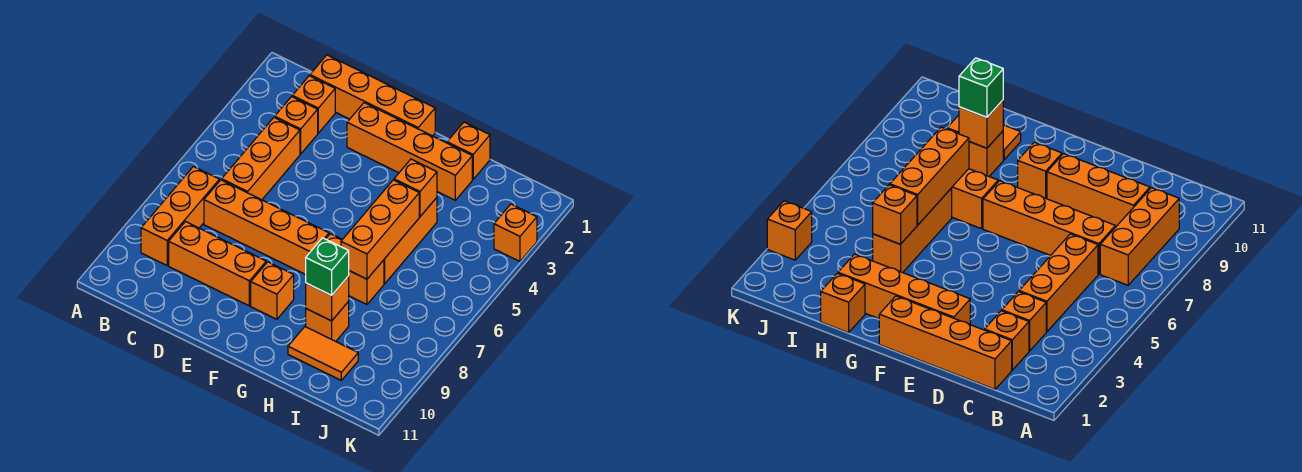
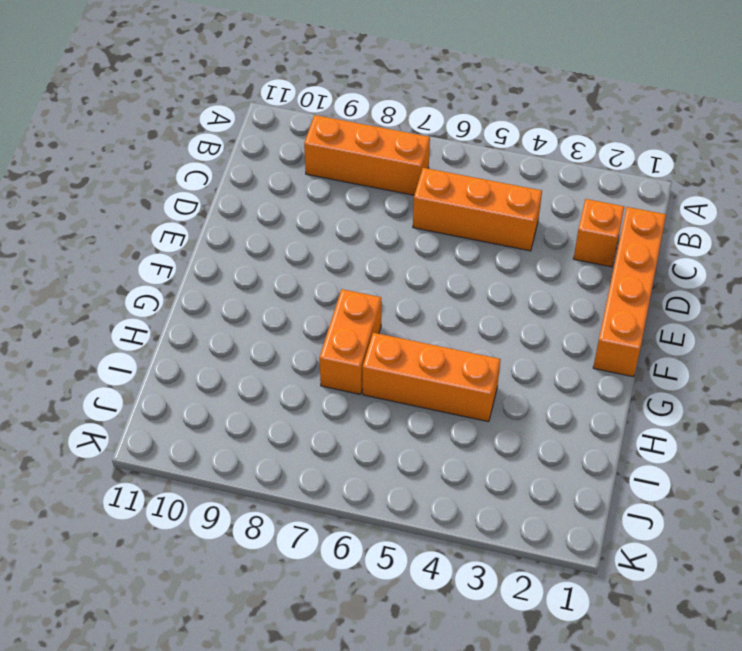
none -> orange brick C3 level 1
none -> orange brick C7:F7 level 1
none -> orange brick C9:E9 level 1

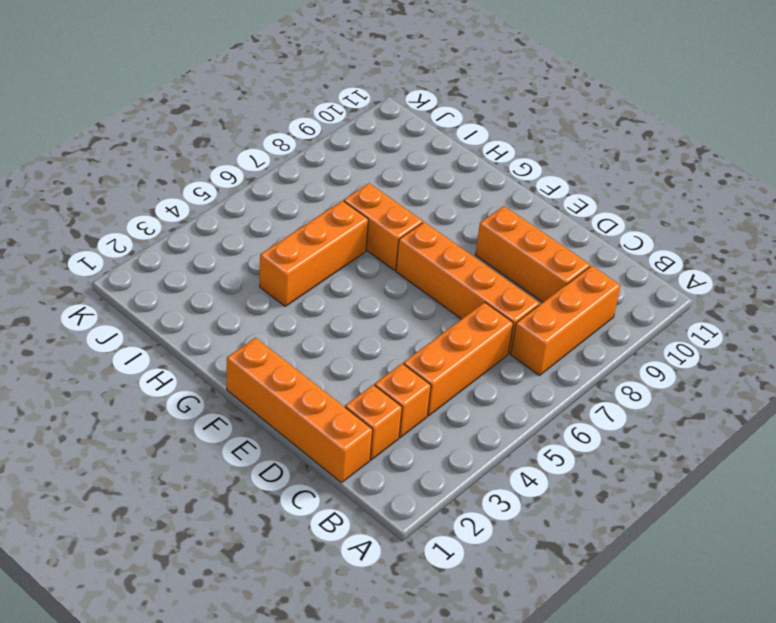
none -> orange brick E2:H2 level 1
none -> orange brick F9 level 1
none -> orange brick H1 level 1

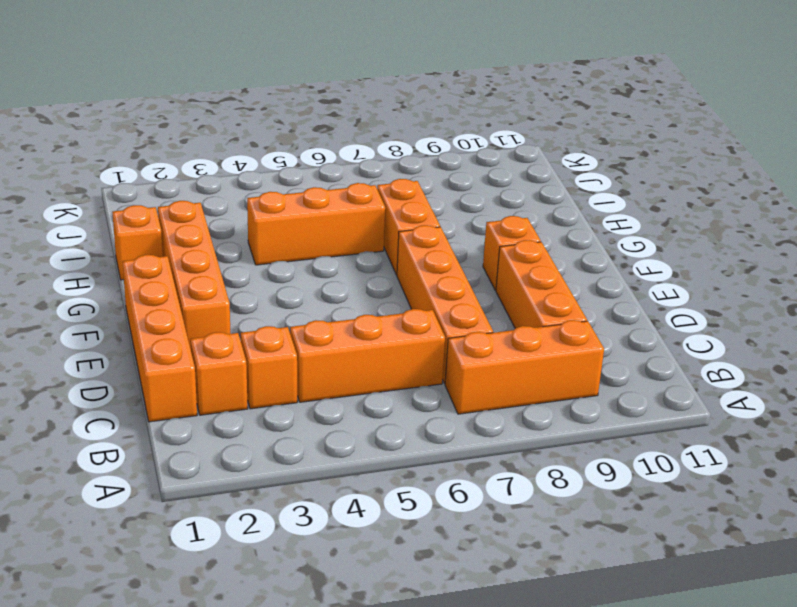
none -> orange brick H9 level 1
none -> orange tile H10:I10 level 1
none -> orange brick K3 level 1

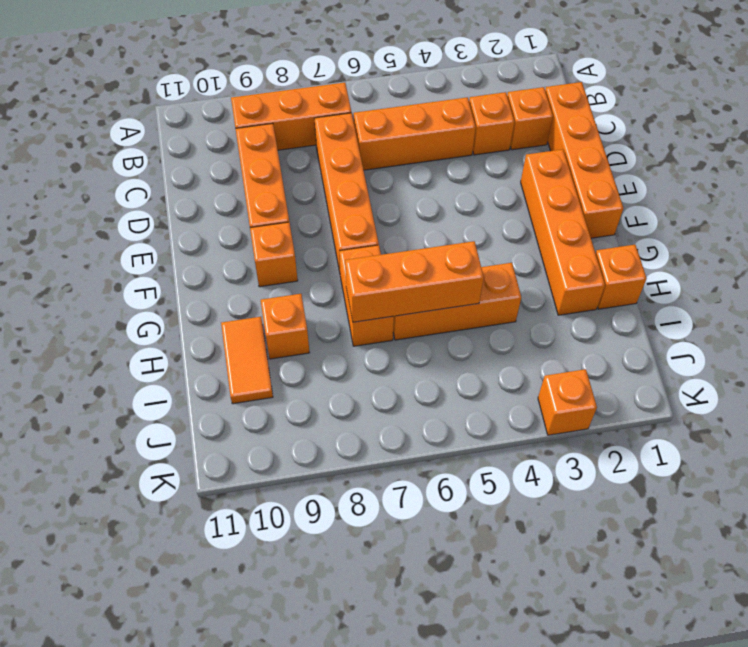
none -> orange brick H4 level 2
none -> orange brick H9 level 2
none -> green brick H9 level 3

